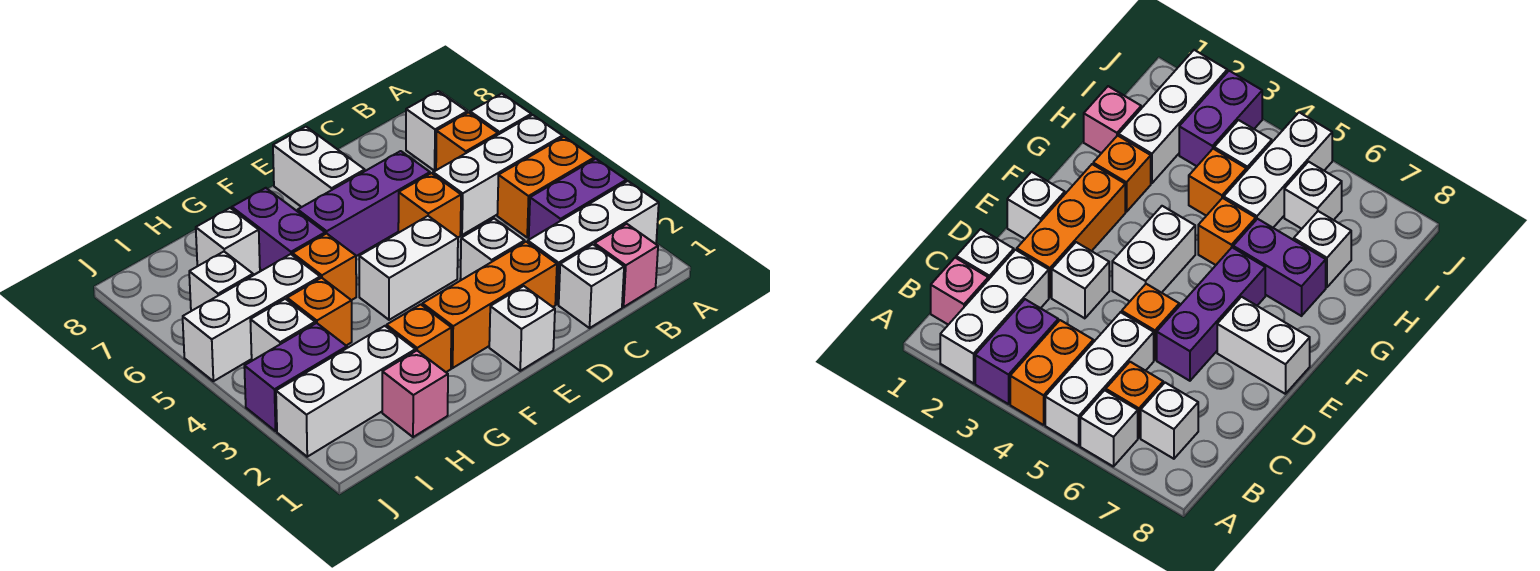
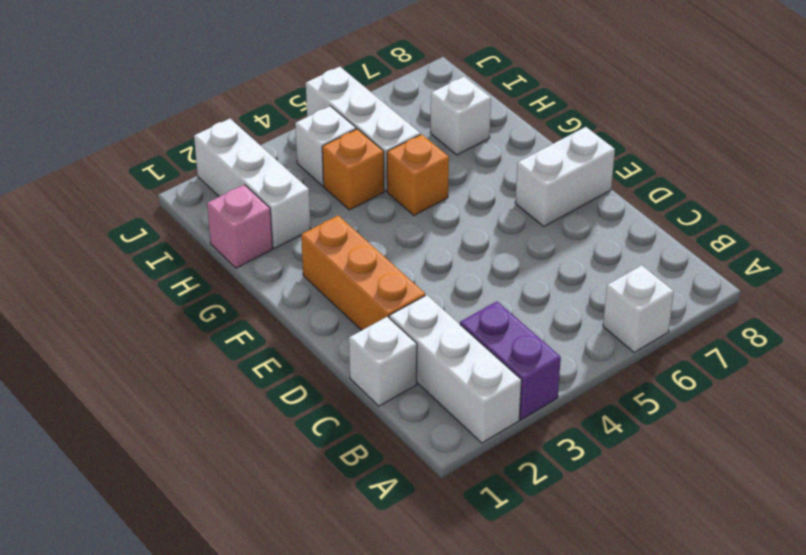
none -> orange brick A4:B4 level 1
none -> white brick A5:C5 level 1
none -> pink brick B1 level 1

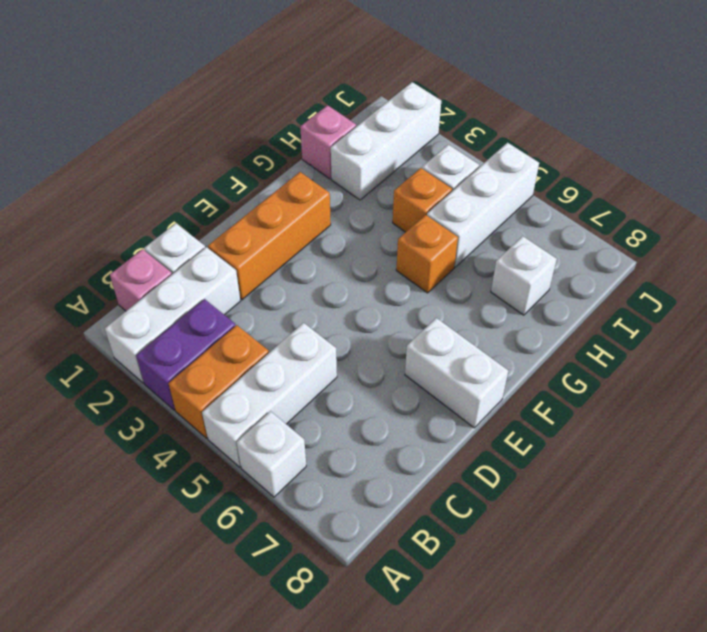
none -> orange brick B6 level 1
none -> white brick B7 level 1
none -> white brick D3 level 1

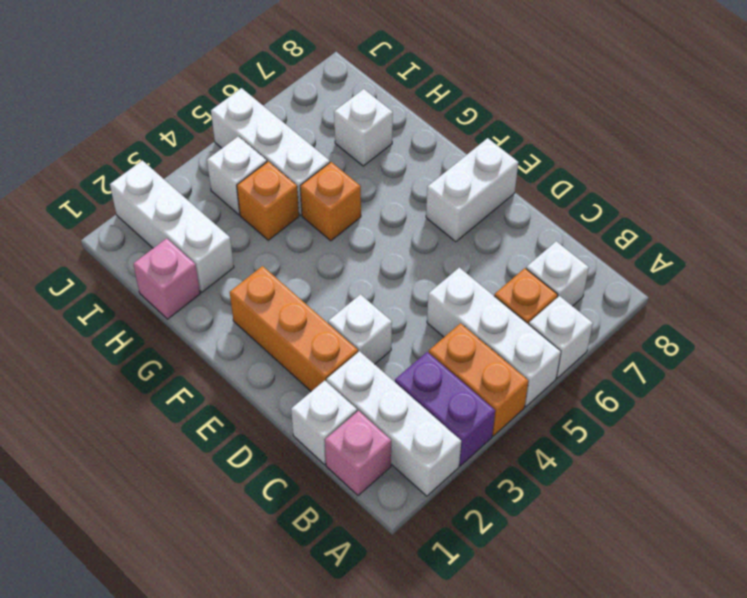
none -> orange brick D5 level 1
none -> purple brick D6:F6 level 1
none -> white brick E1 level 1

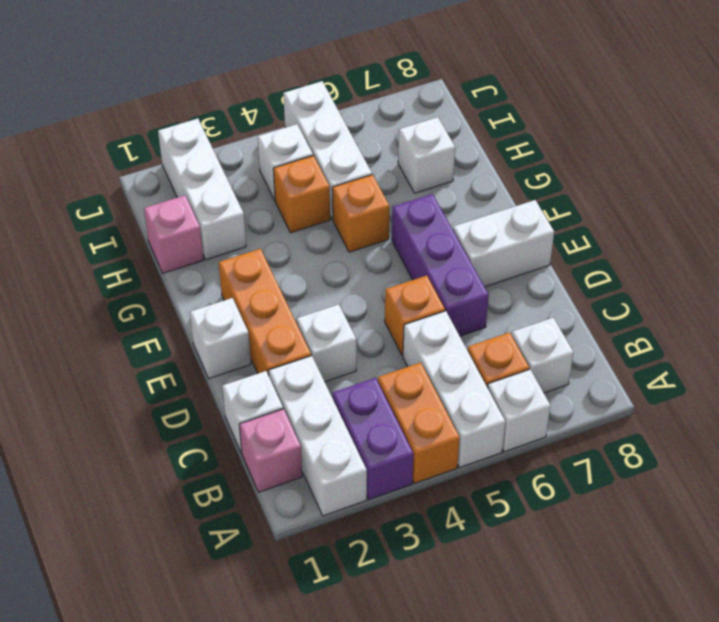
none -> white brick E4:F4 level 1
none -> orange brick G2 level 1
none -> purple brick G6:G7 level 1

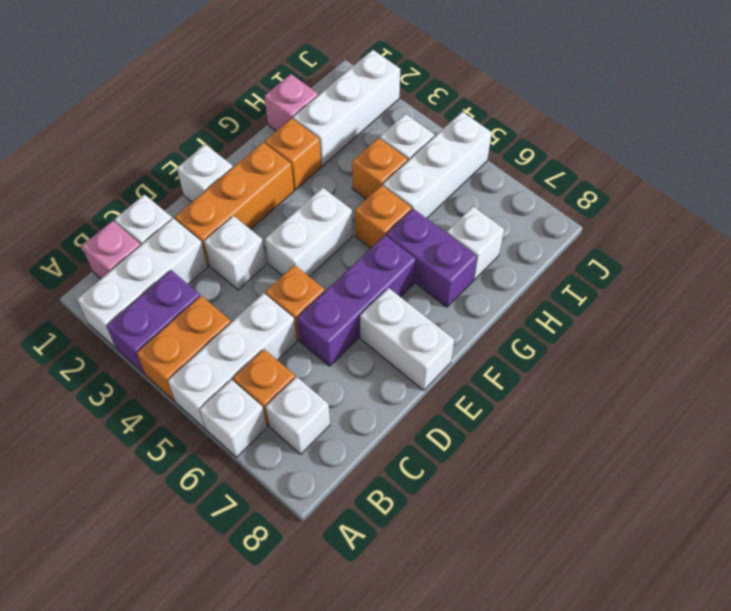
none -> purple brick I3:J3 level 1
none -> white brick I6 level 1

